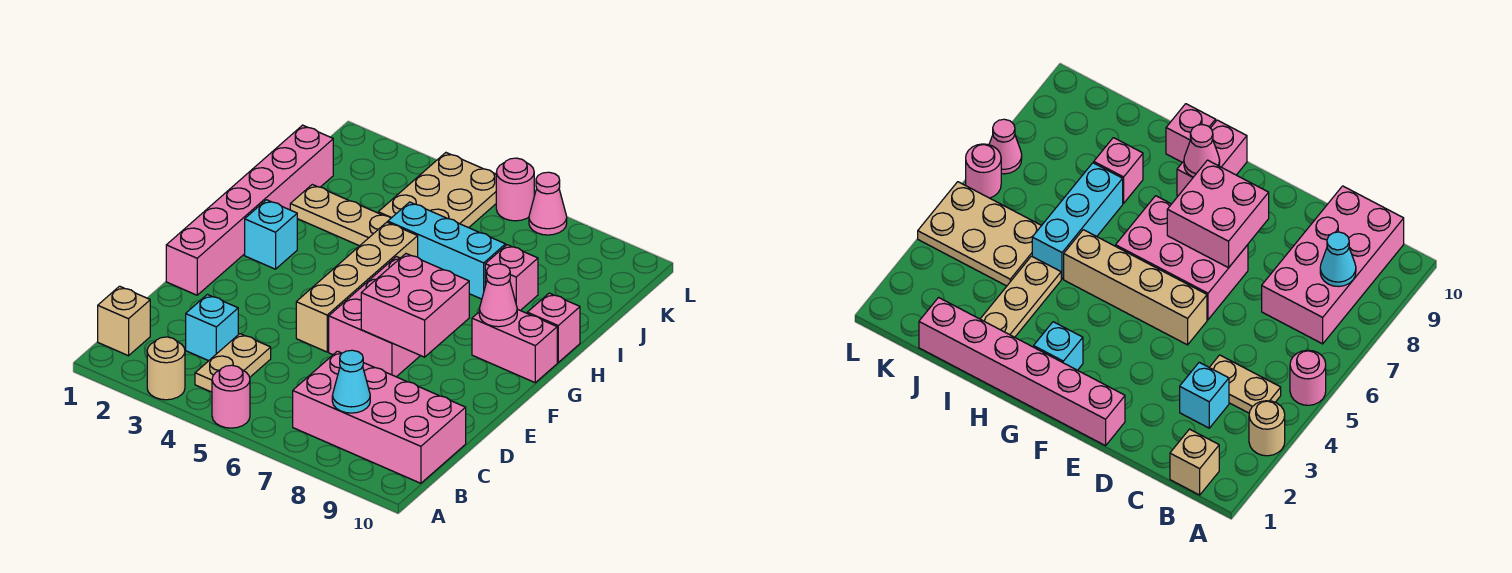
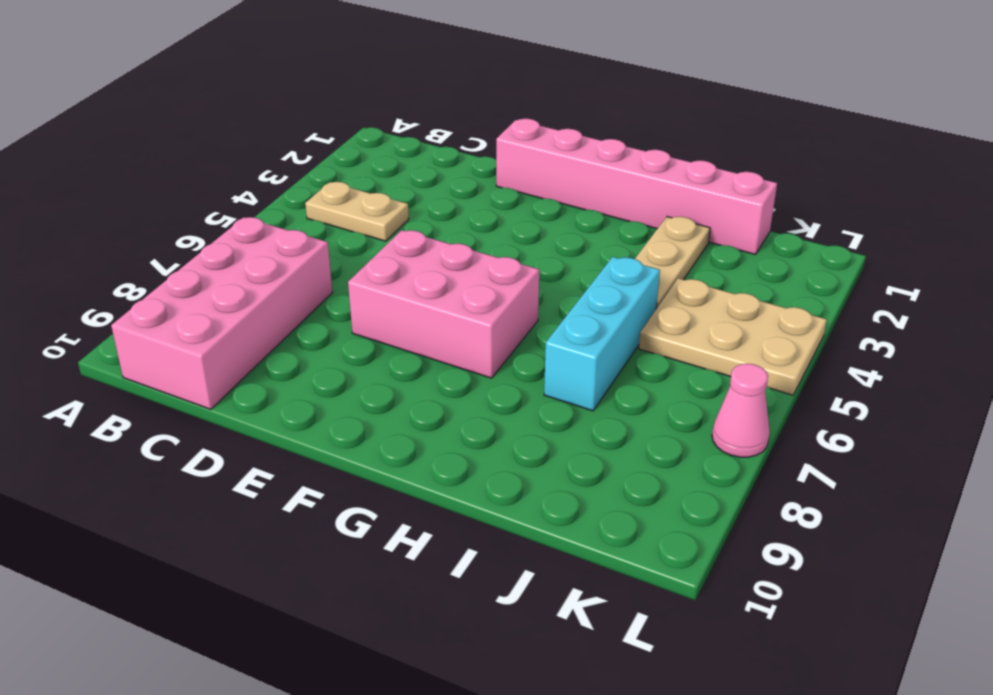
none -> tan round brick A3 level 1
none -> pink round brick A5 level 1
none -> tan brick B1 level 1

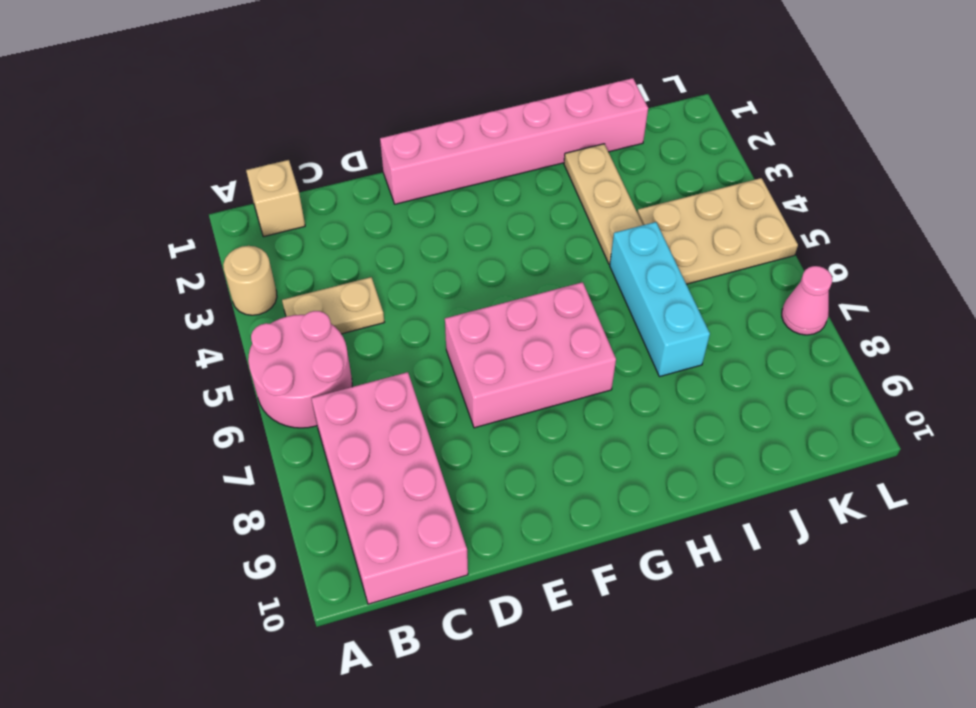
pink round brick A5:B6 level 1 -> pink round brick A5 level 1
none -> cyan brick C3 level 1
none -> tan brick E5:H5 level 1
none -> cyan brick G2 level 1

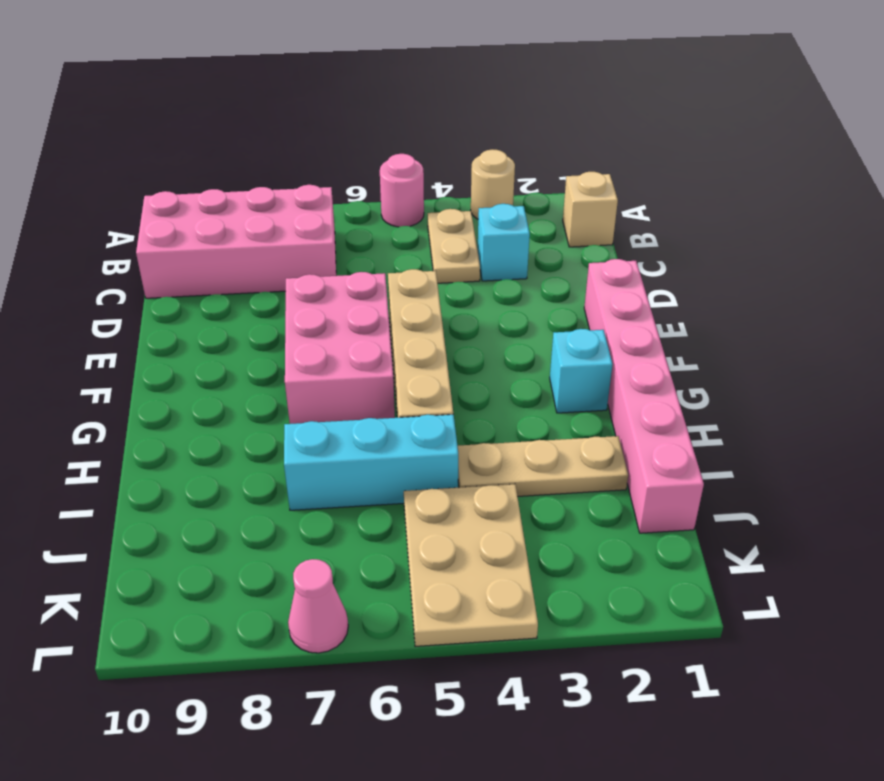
none -> pink brick G9:G10 level 1
none -> pink brick H10 level 1
none -> pink brick I8 level 1

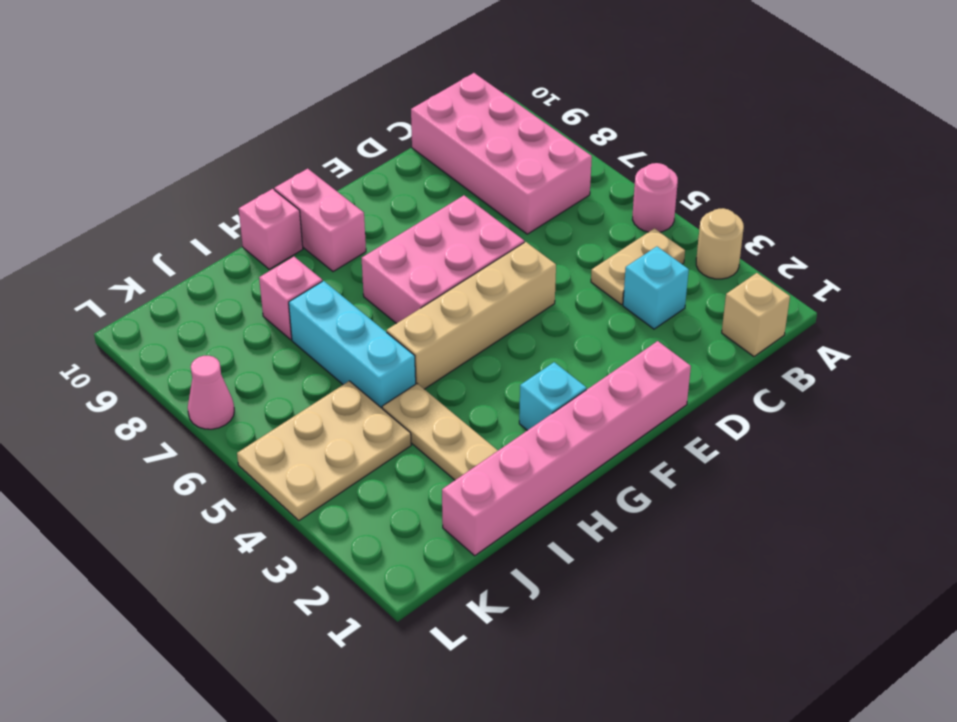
none -> pink round brick L6 level 1
none -> cyan cone B8 level 2
none -> pink brick E7:F8 level 2

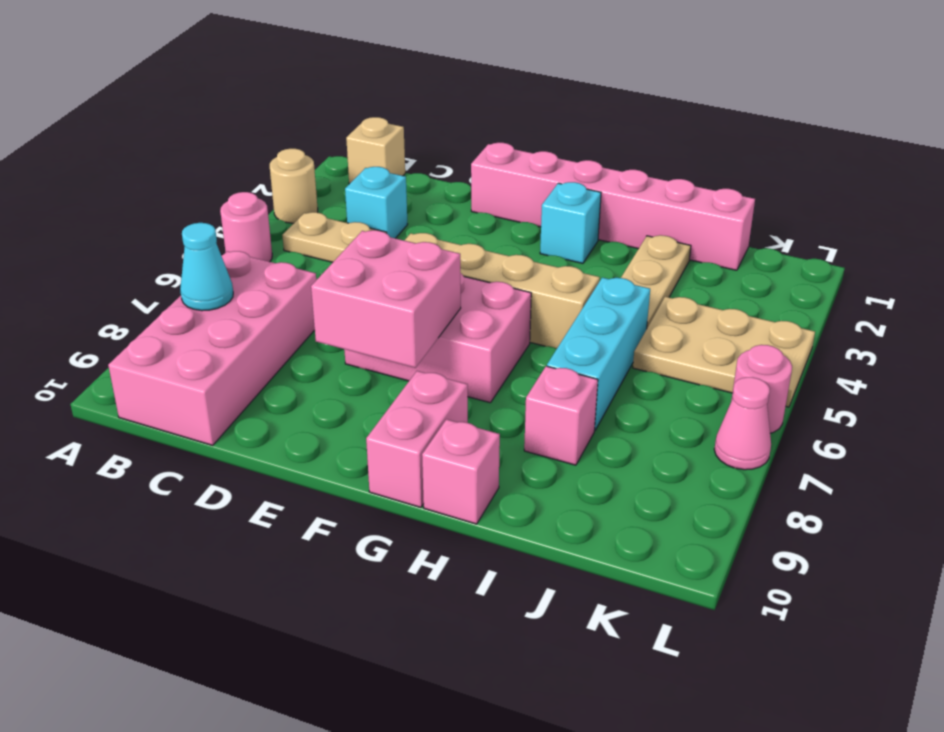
none -> pink cone G9 level 2

